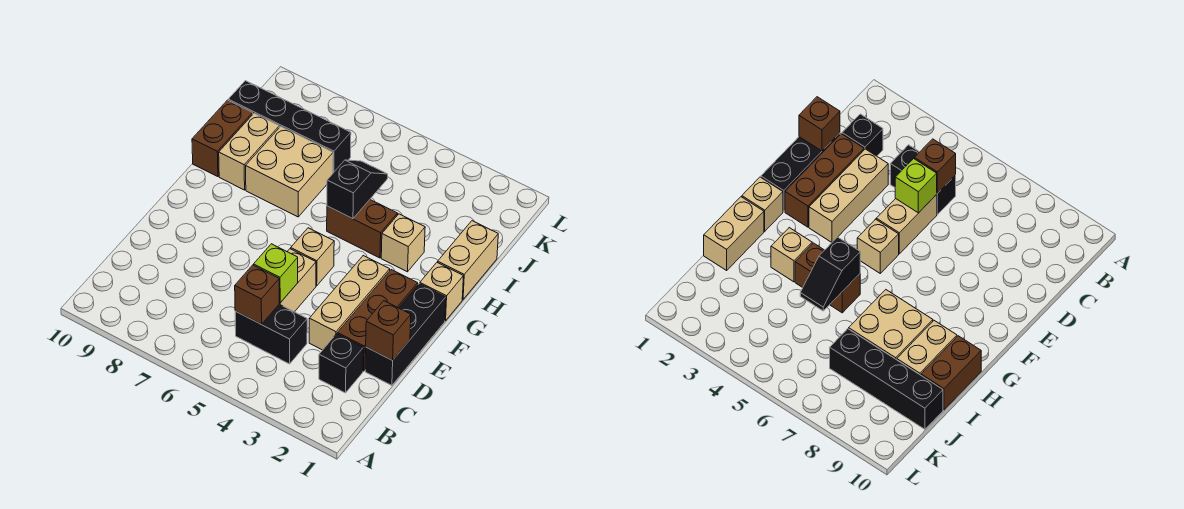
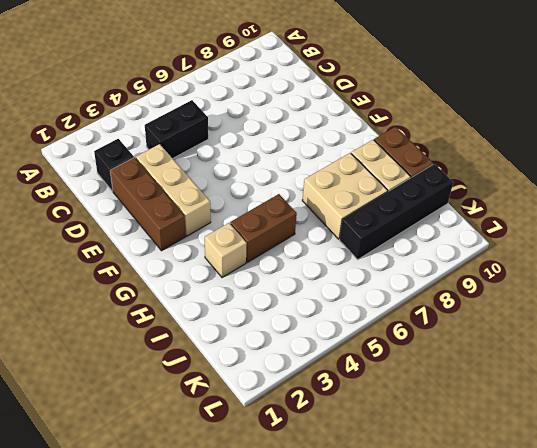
none -> black brick D1:F1 level 1
none -> tan brick D5:E5 level 1
none -> tan brick F5 level 1

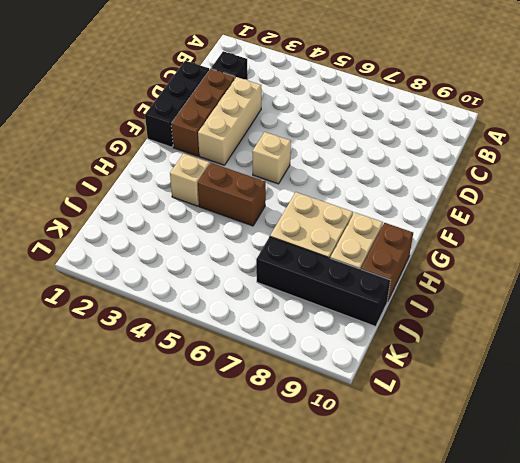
none -> black brick C4:C5 level 1
none -> tan brick D5:E5 level 1
none -> tan brick G1 level 1

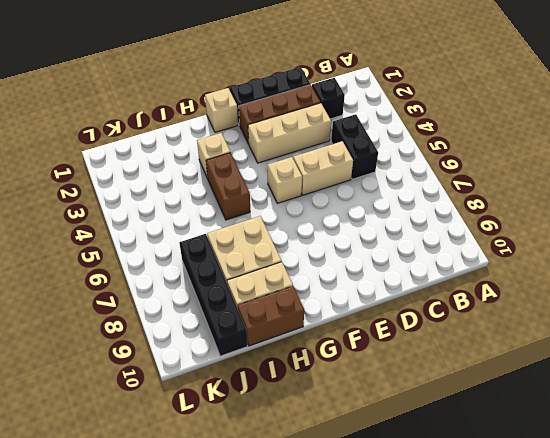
none -> tan brick H1:I1 level 1
none -> brown brick C5 level 2
none -> brown brick D1 level 2

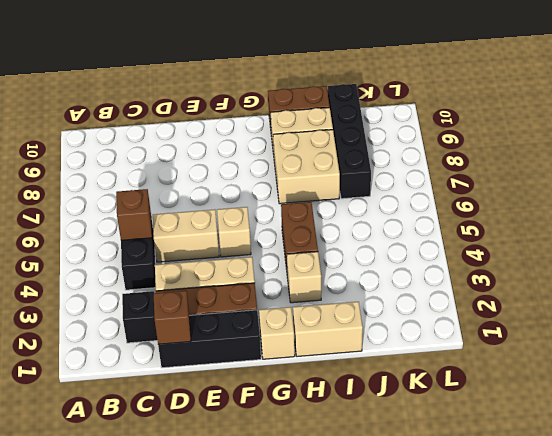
none -> lime brick D5 level 2
none -> black slope H5:I5 level 2 top H

